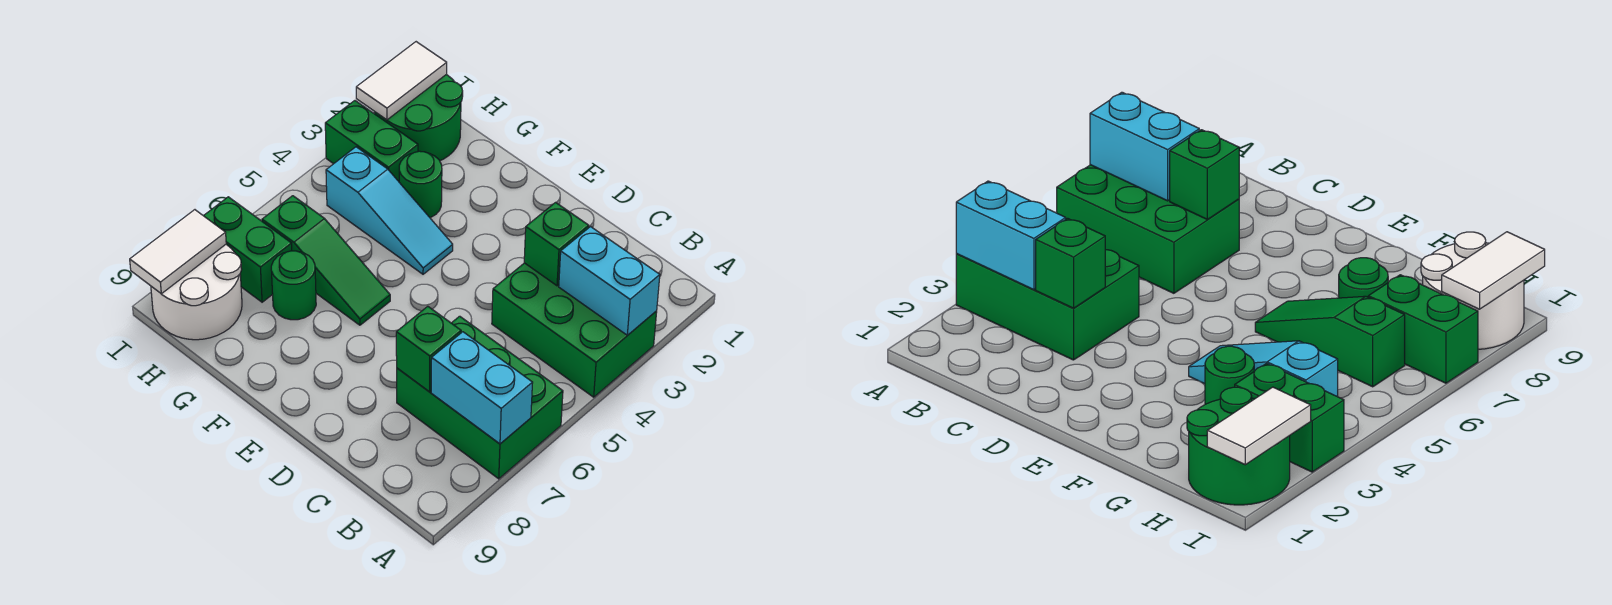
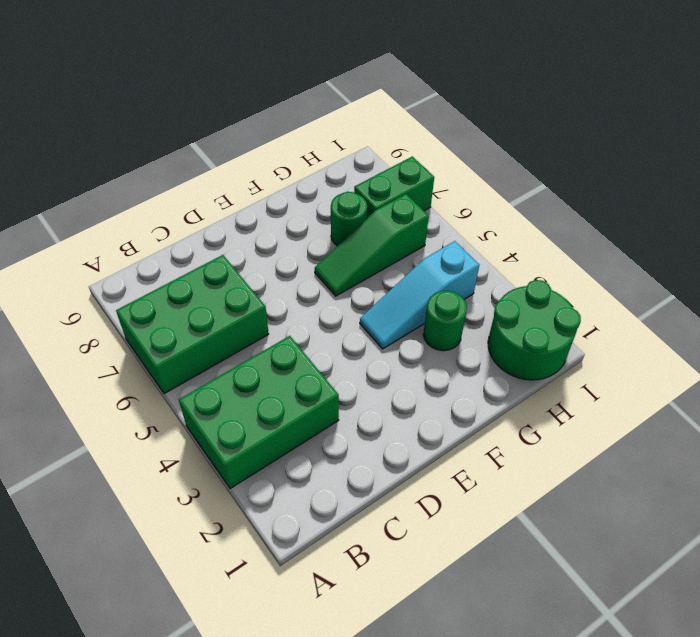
none -> green brick H3:I3 level 1
none -> white round brick H8:I9 level 1
none -> cyan brick A3:B3 level 2

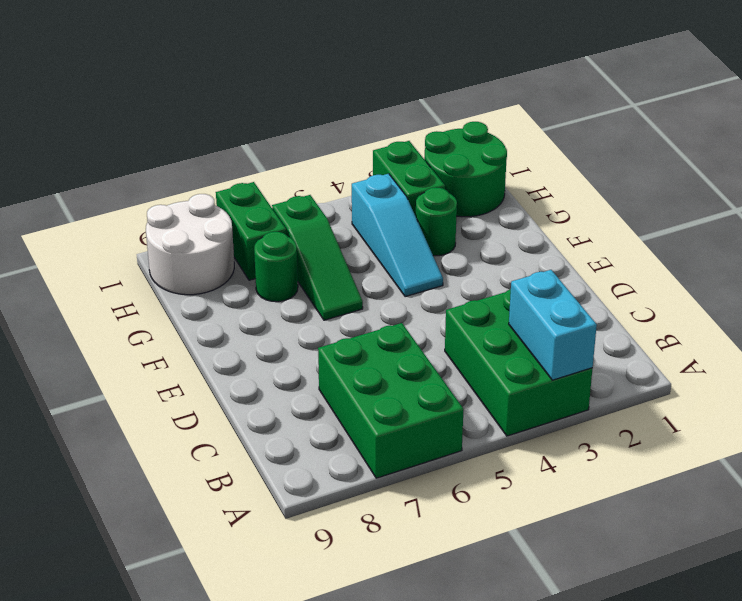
none -> cyan brick A7:B7 level 2
none -> green brick C3 level 2
none -> green brick C7 level 2

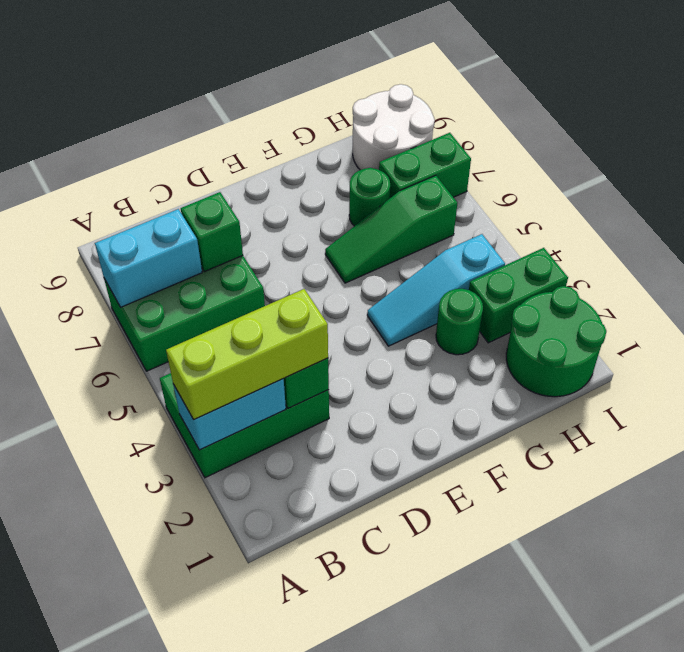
lime brick A3:C3 level 3 -> none
none -> white tile I1:I2 level 2
none -> white tile I8:I9 level 2

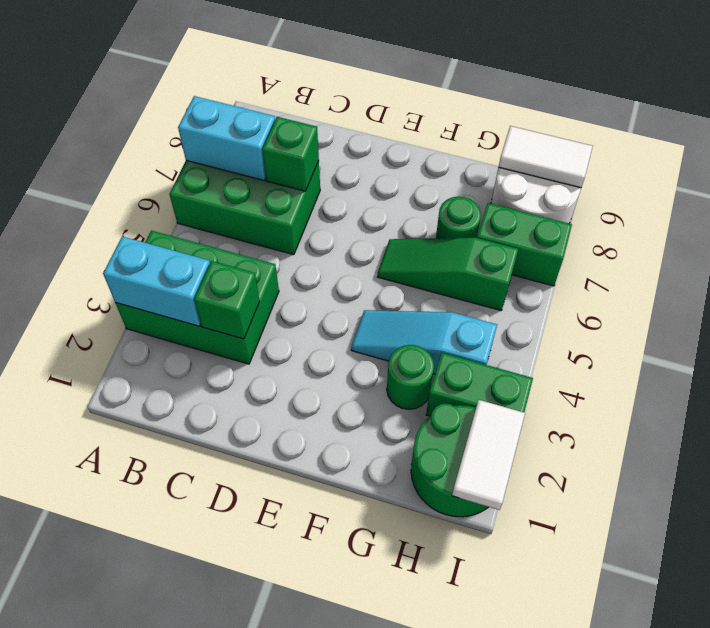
white tile H9:I9 level 2 -> white tile I8:I9 level 2

